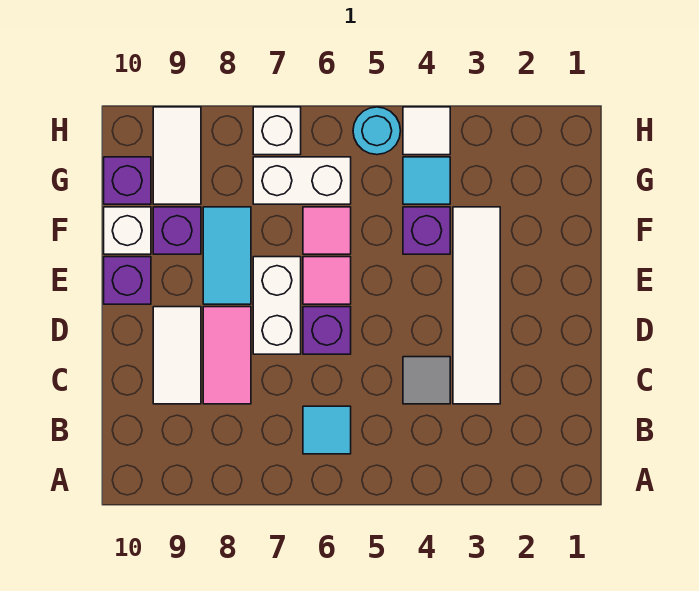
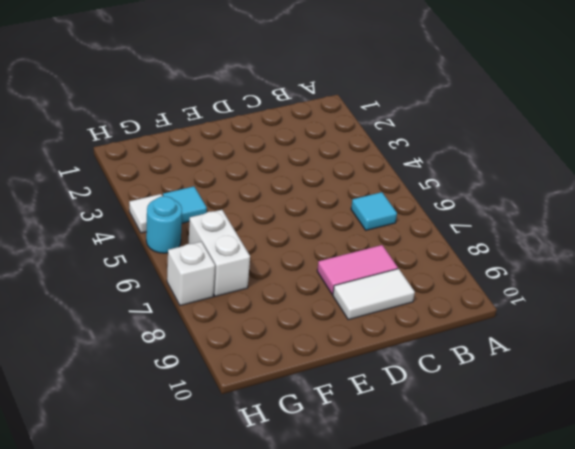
none -> white tile C3:F3 level 1
none -> grey tile C4 level 1
none -> purple brick D6 level 1

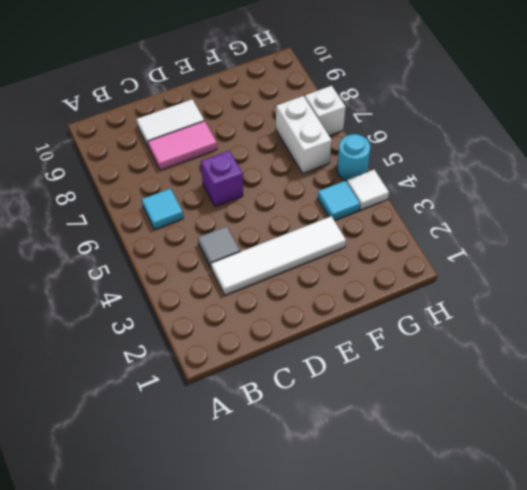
none -> white brick D7:E7 level 1
none -> pink tile E6 level 1
none -> cyan tile E8:F8 level 1

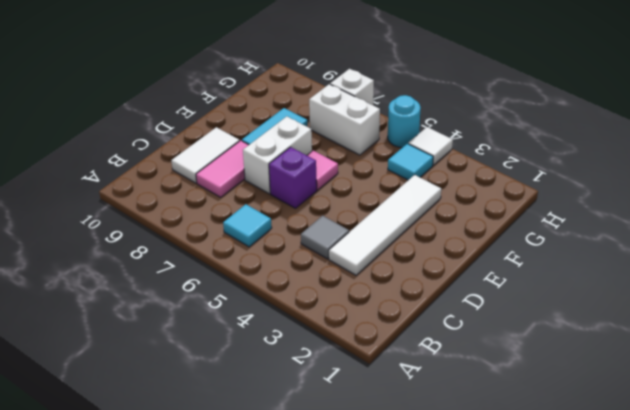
none -> purple brick E10 level 1
none -> purple brick F4 level 1
none -> pink tile F6 level 1

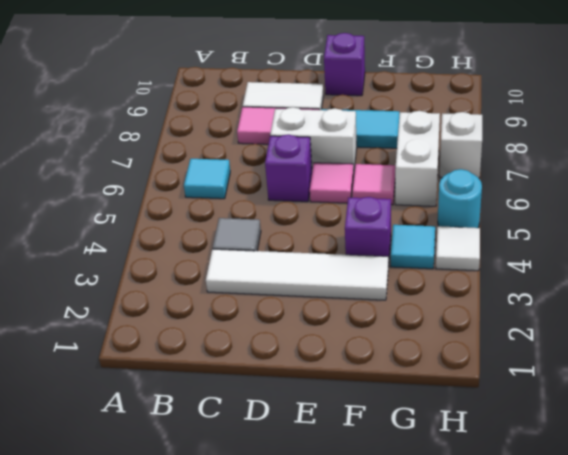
none -> purple brick F9 level 1
none -> white brick F10 level 1
none -> white tile G9:H9 level 1

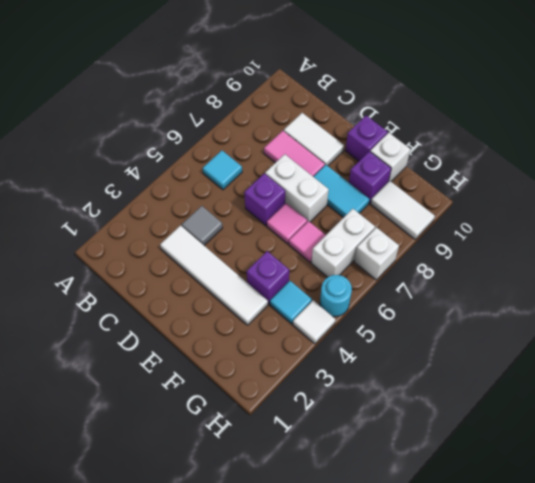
none -> purple brick G10 level 1

